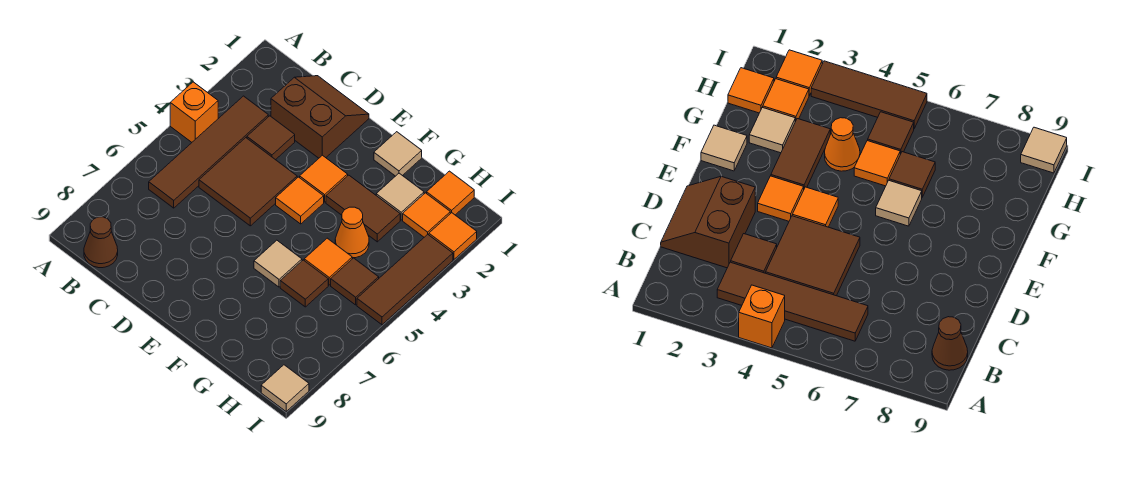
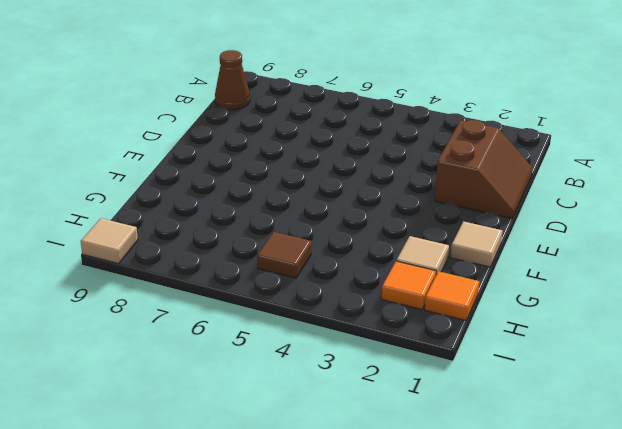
none -> orange brick A4 level 1
none -> brown tile B3:B6 level 1
none -> brown tile C3 level 1

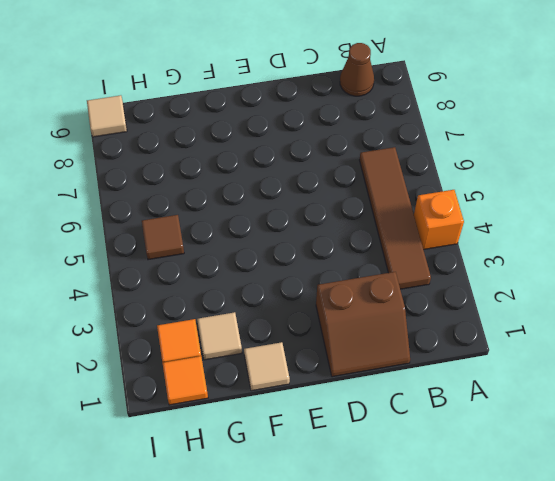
none -> brown tile C3 level 1
none -> brown tile C4:D5 level 1
none -> orange tile E3 level 1

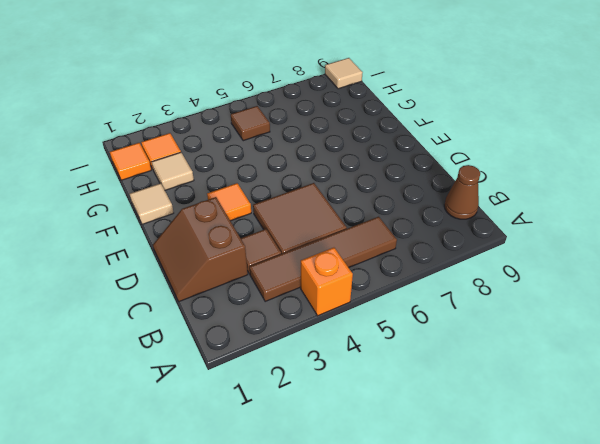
none -> orange tile E4 level 1
none -> brown tile F3:G3 level 1
none -> tan tile F6 level 1

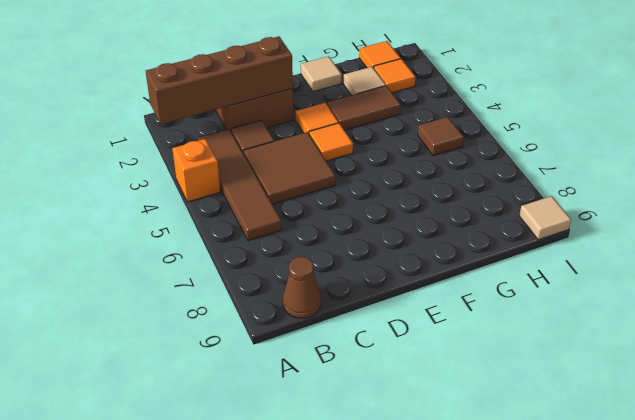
brown brick A2:D2 level 2 -> none
none -> tan tile F6 level 1
none -> orange cone G4 level 1
none -> orange tile G5 level 1

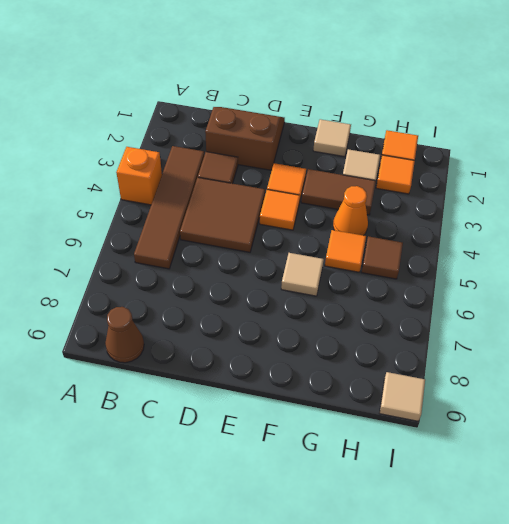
none -> brown tile G6 level 1
none -> orange tile I2 level 1
none -> brown tile I3:I5 level 1

